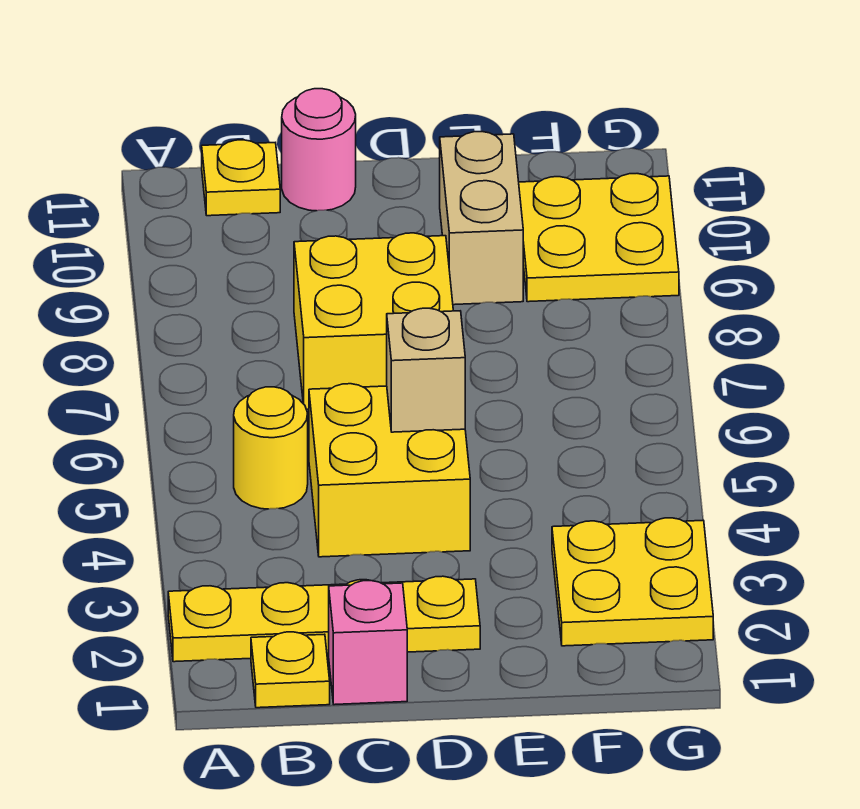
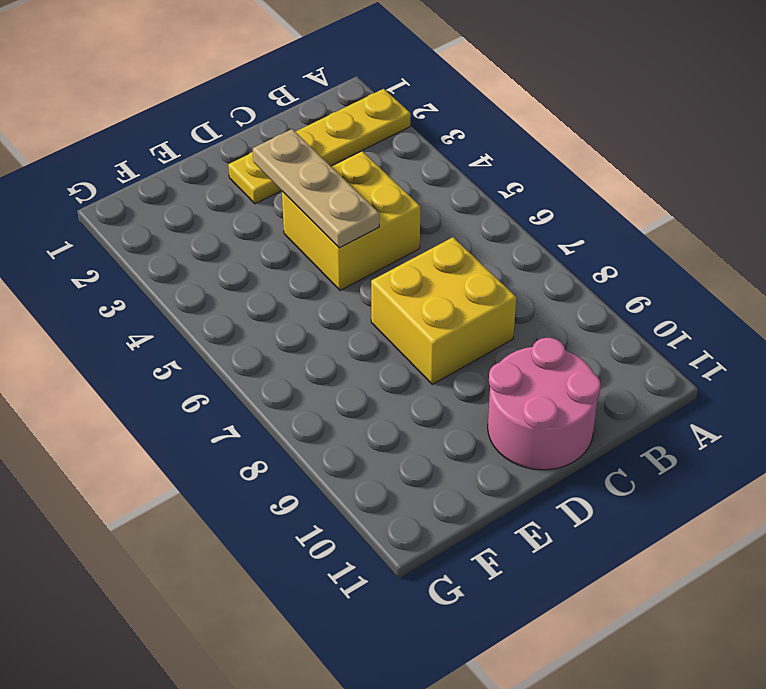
pink round brick C10:D11 level 1 -> pink round brick C11 level 1
tan plate D3:D5 level 2 -> tan brick D5 level 2
none -> yellow plate B1 level 1
none -> yellow round brick B5 level 1
none -> yellow plate B11 level 1

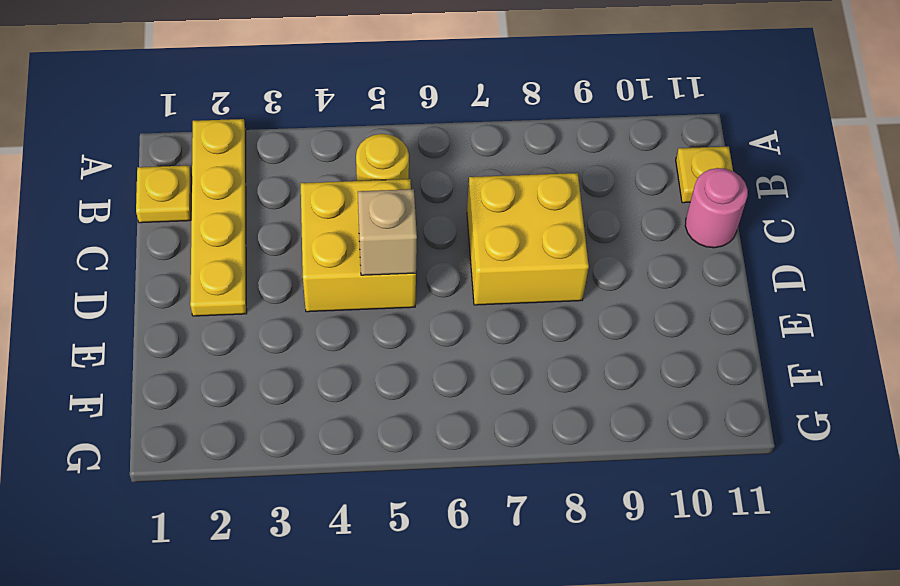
none -> pink brick C1 level 1
none -> tan brick E9:E10 level 1
none -> yellow plate F2:G3 level 1

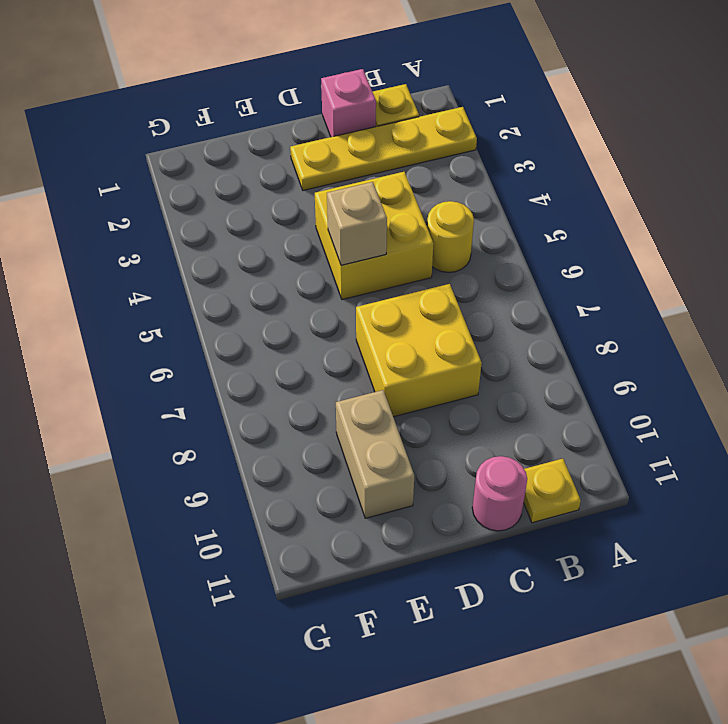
none -> yellow plate F2:G3 level 1
none -> yellow plate F9:G10 level 1

